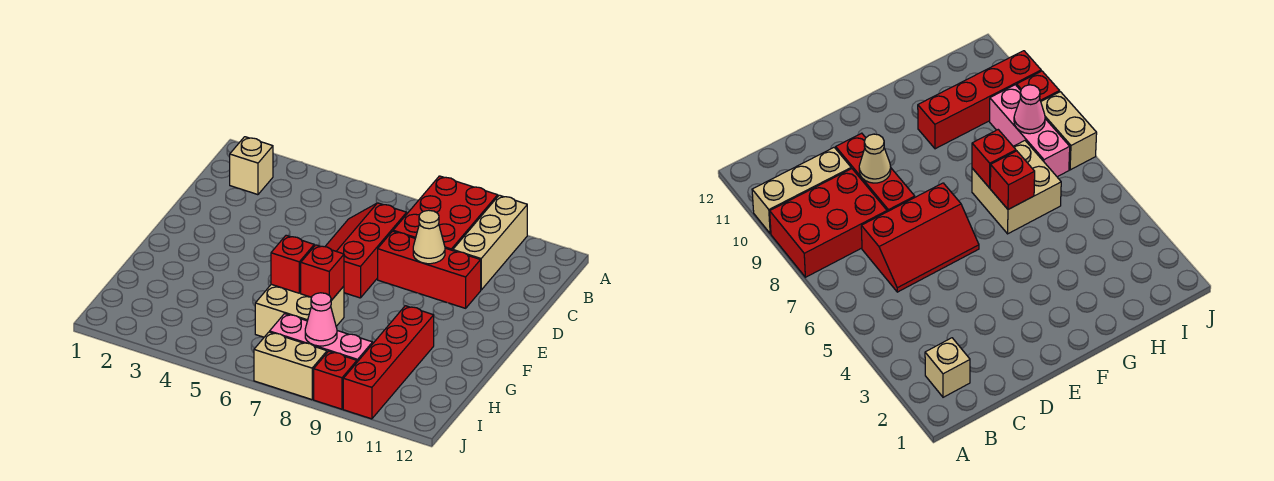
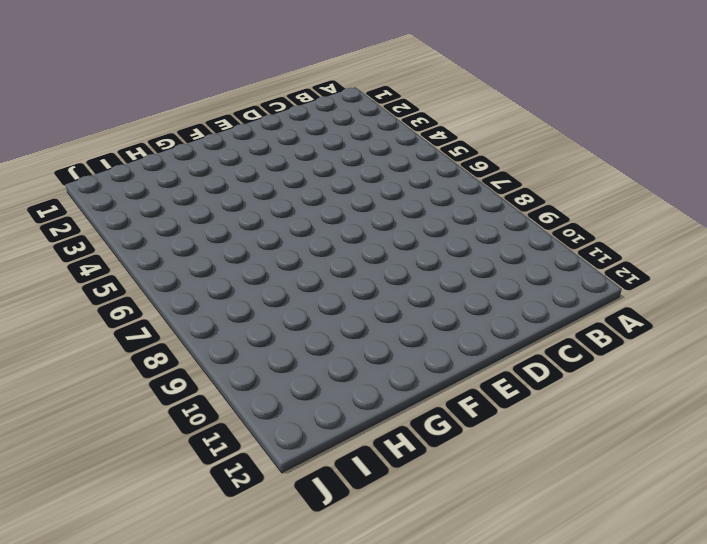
none -> red brick A8:C9 level 1
none -> tan brick A10:C10 level 1
none -> tan brick B2 level 1

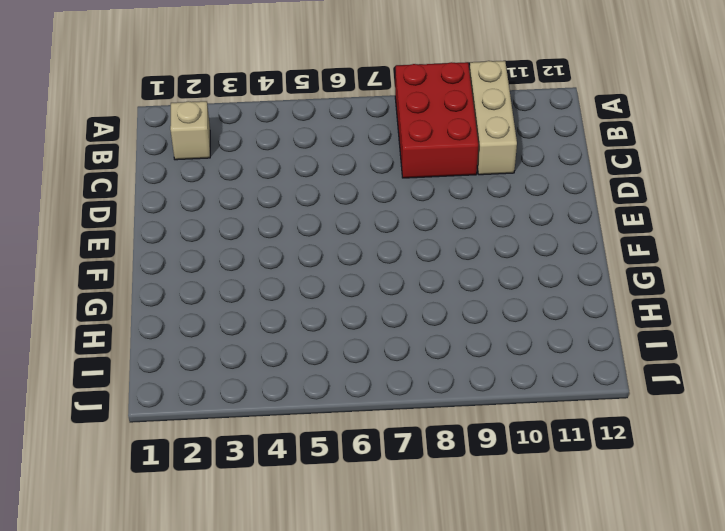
none -> red slope C6:E7 level 1 top 7
none -> red brick D8:D10 level 1
none -> tan brick G6:H7 level 1

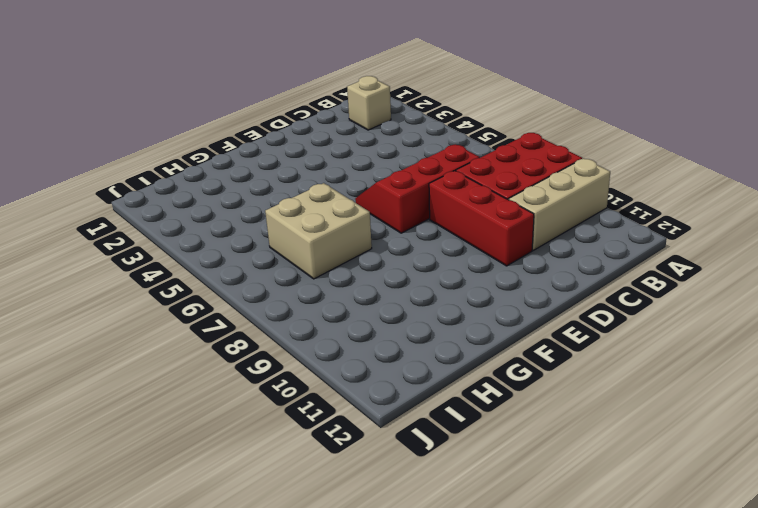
none -> red brick G10:J10 level 1
none -> pink brick I7:I9 level 1
none -> tan brick J7:J8 level 1

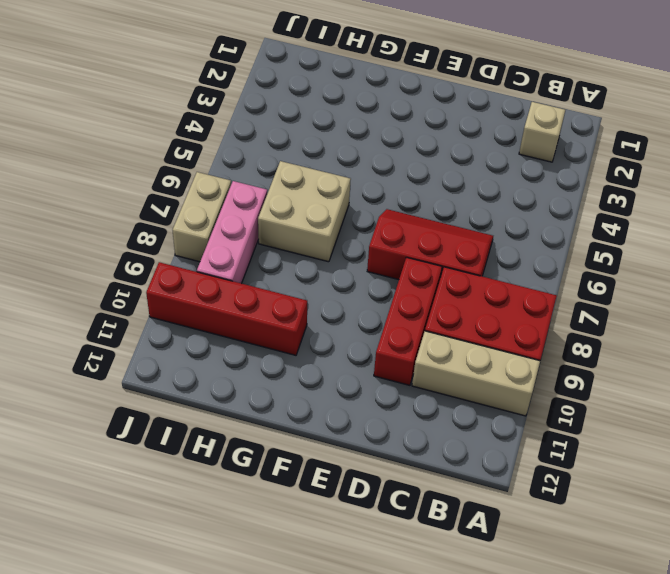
none -> red brick J9 level 1
none -> tan cone D9 level 2
none -> red brick G6 level 2

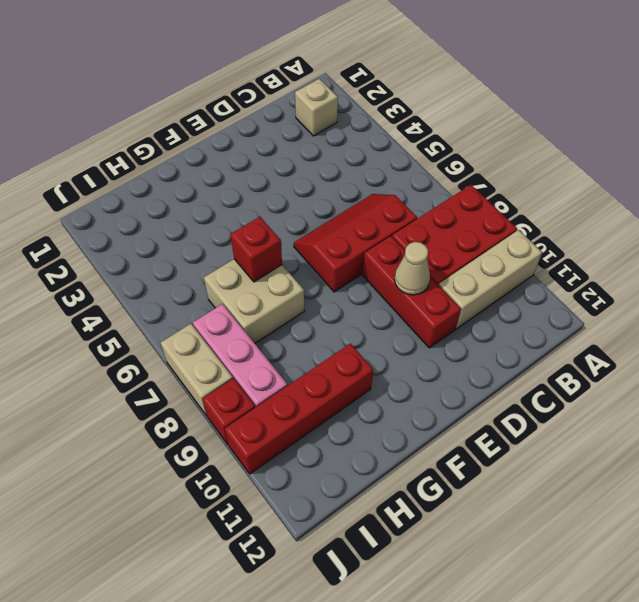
none -> red brick G7 level 2
none -> pink cone I8 level 2

